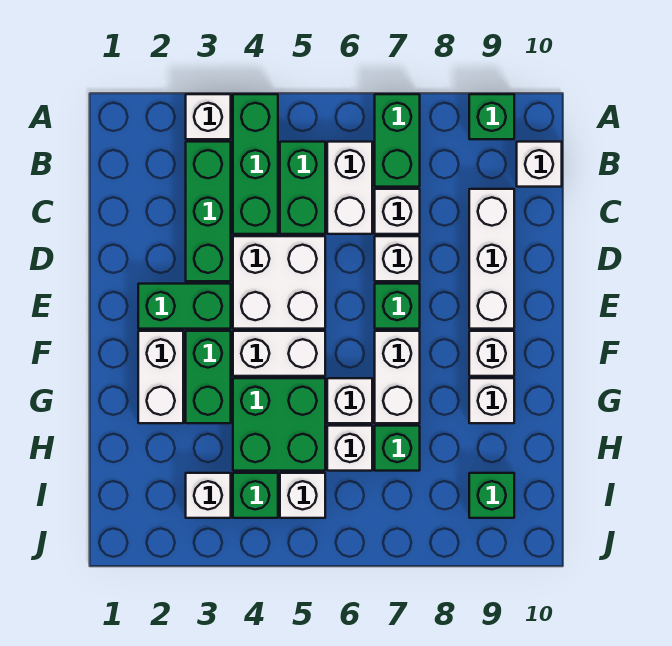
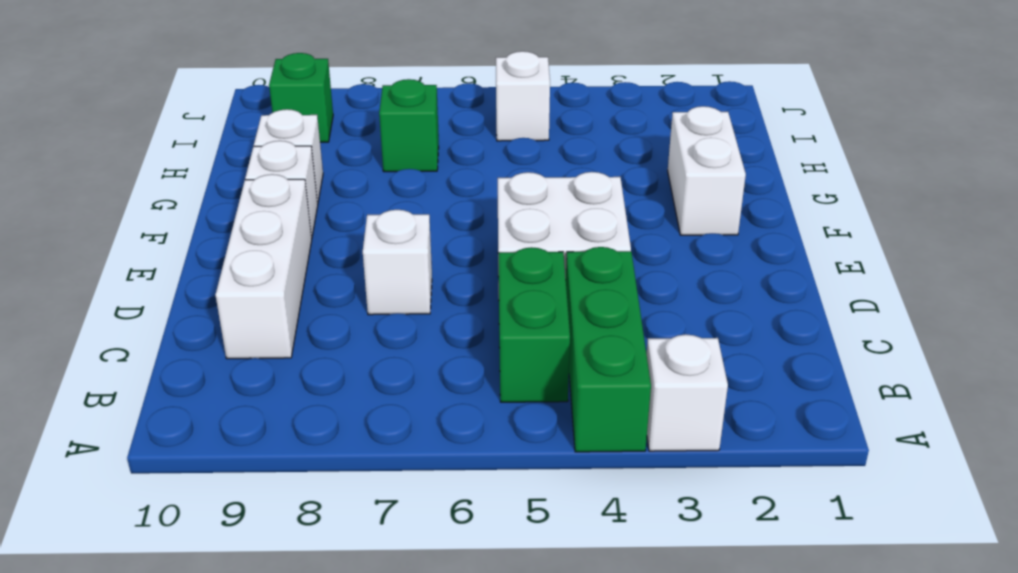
none -> green brick A7:B7 level 1
none -> green brick A9 level 1
none -> green brick B3:D3 level 1

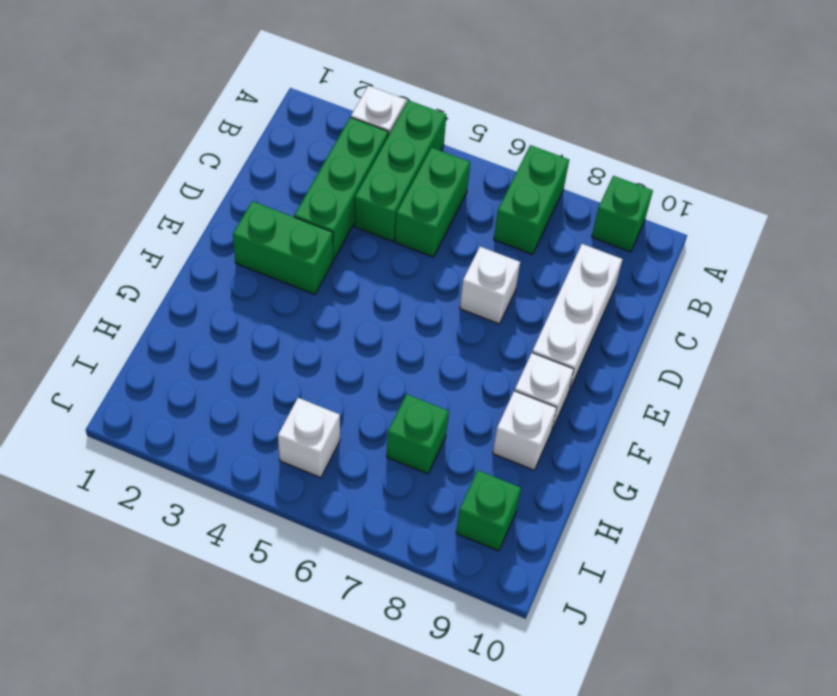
none -> white brick B6:C6 level 1
none -> white brick B10 level 1
none -> white brick C7 level 1

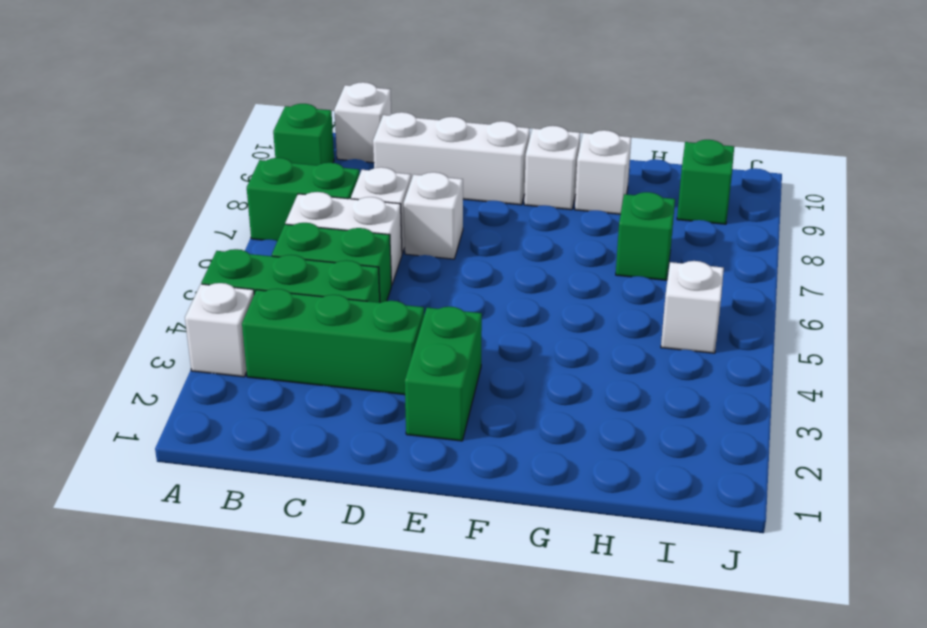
none -> white brick D4:E5 level 1
none -> green brick E7 level 1
none -> white brick F2:G2 level 1

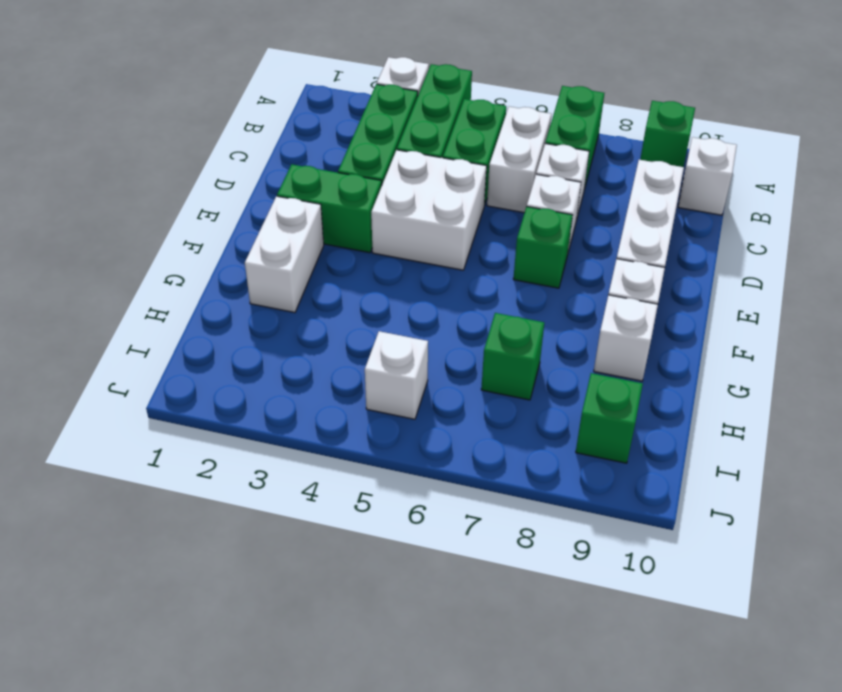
none -> green brick F3:G3 level 1
none -> white brick F4:F5 level 1
none -> white brick F7:G7 level 1

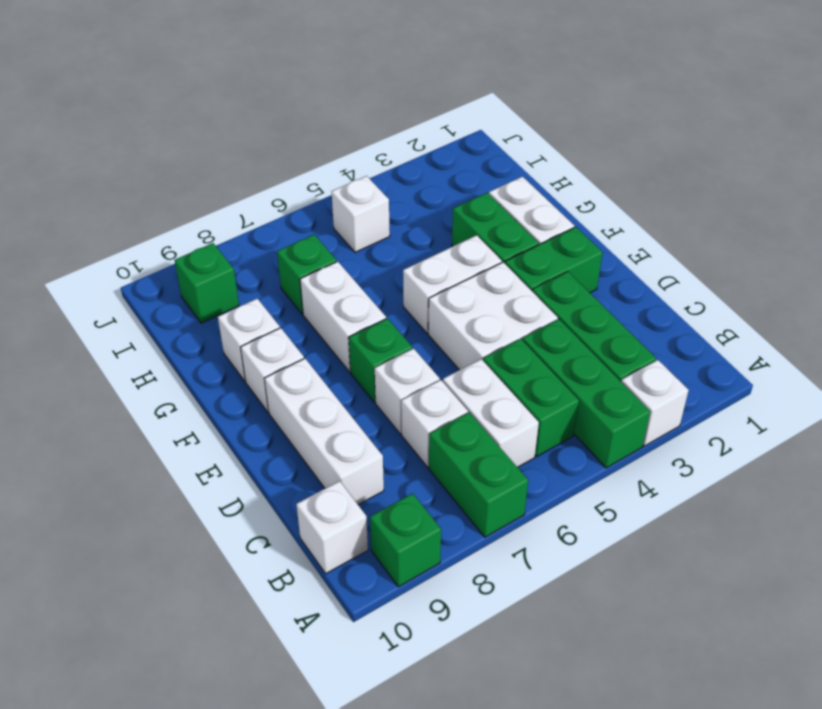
none -> green brick G4:H5 level 1
none -> white brick G6 level 1
none -> white brick H6 level 1

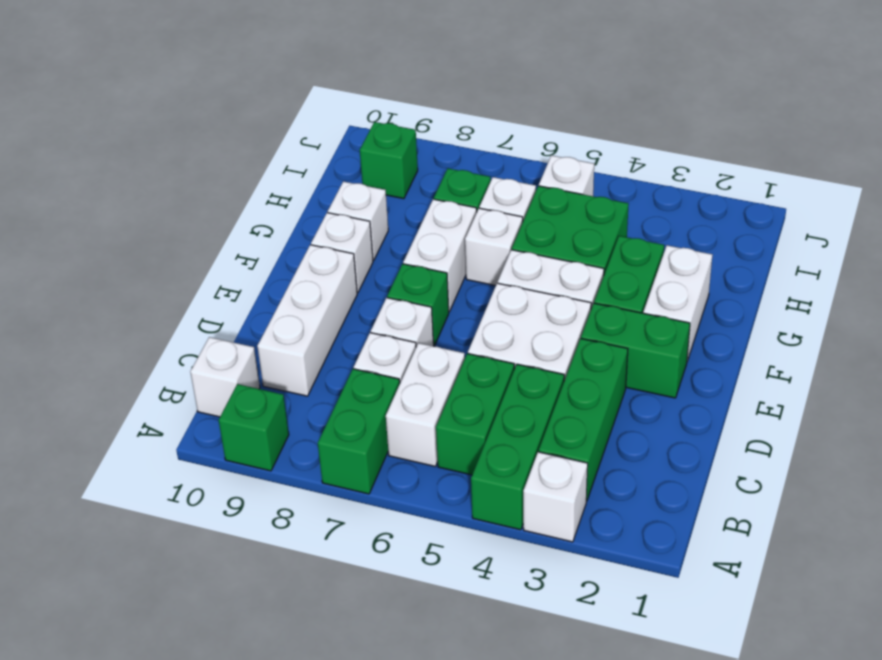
none -> white brick I3 level 1
none -> green brick I4 level 1

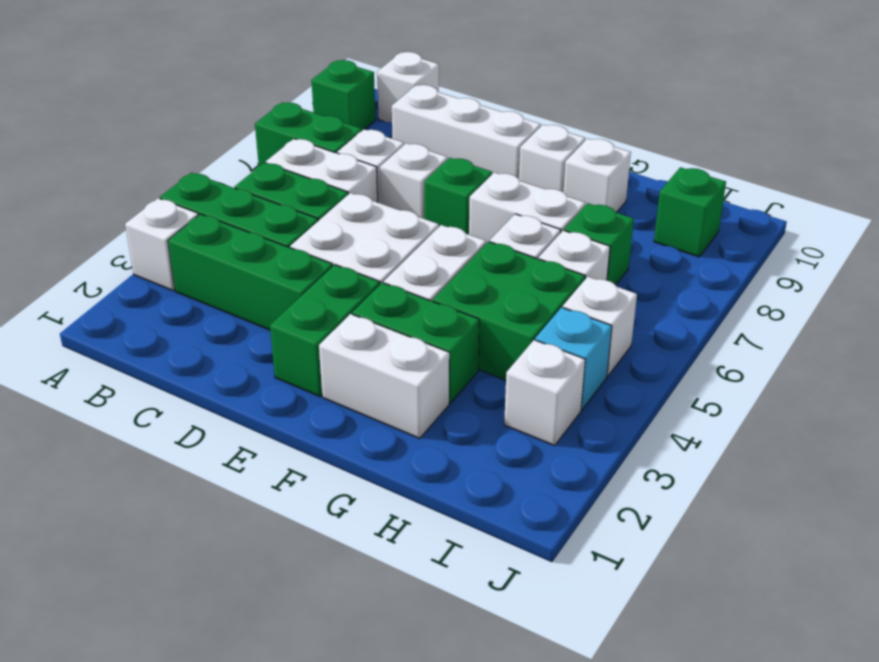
cyan brick I4 level 1 -> green brick I4 level 1

